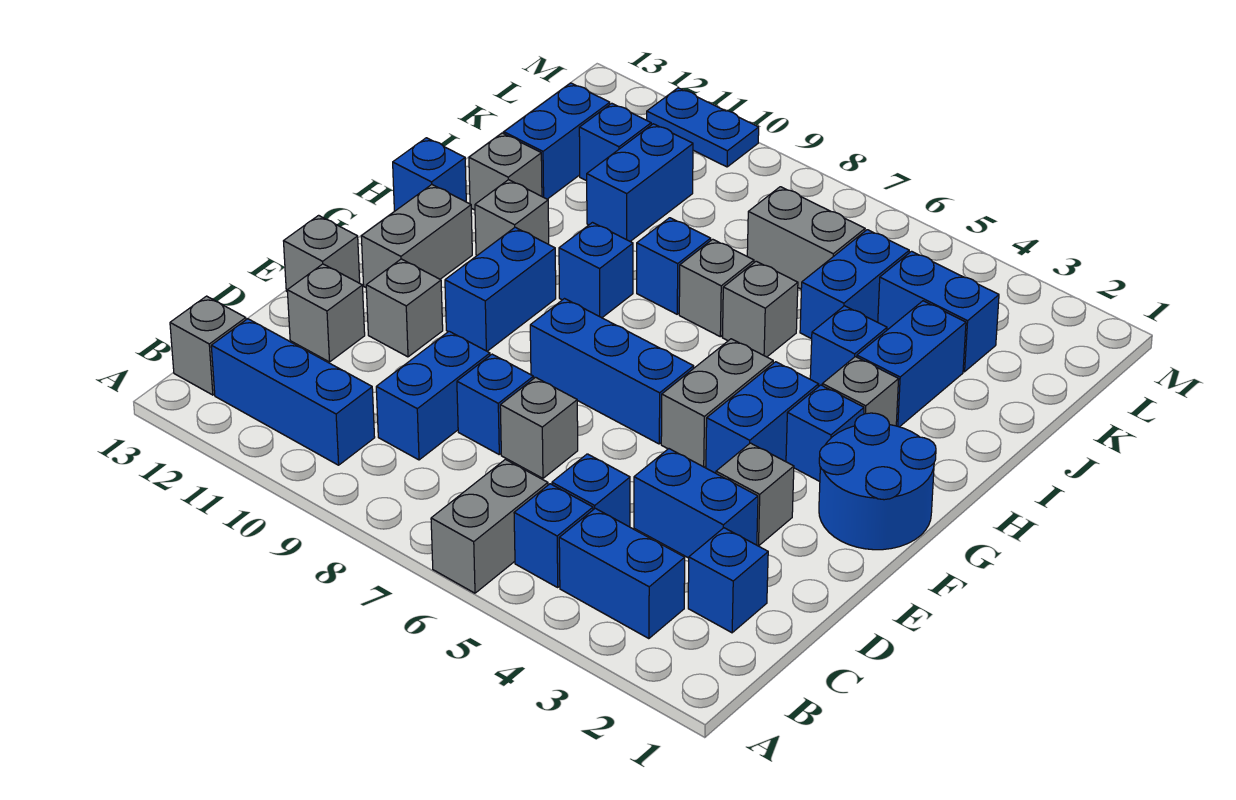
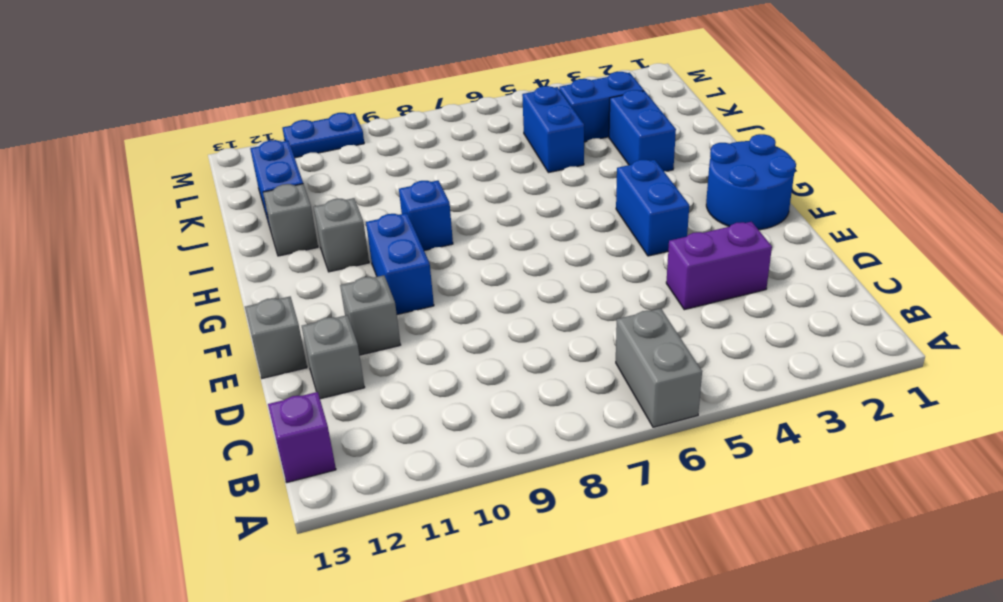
purple brick B13 level 1 -> grey brick B13 level 1
purple brick D3:D4 level 1 -> blue brick D3:D4 level 1
none -> blue brick B3:B4 level 1
none -> blue brick B5 level 1
none -> blue brick B10:B12 level 1
none -> blue brick C2 level 1

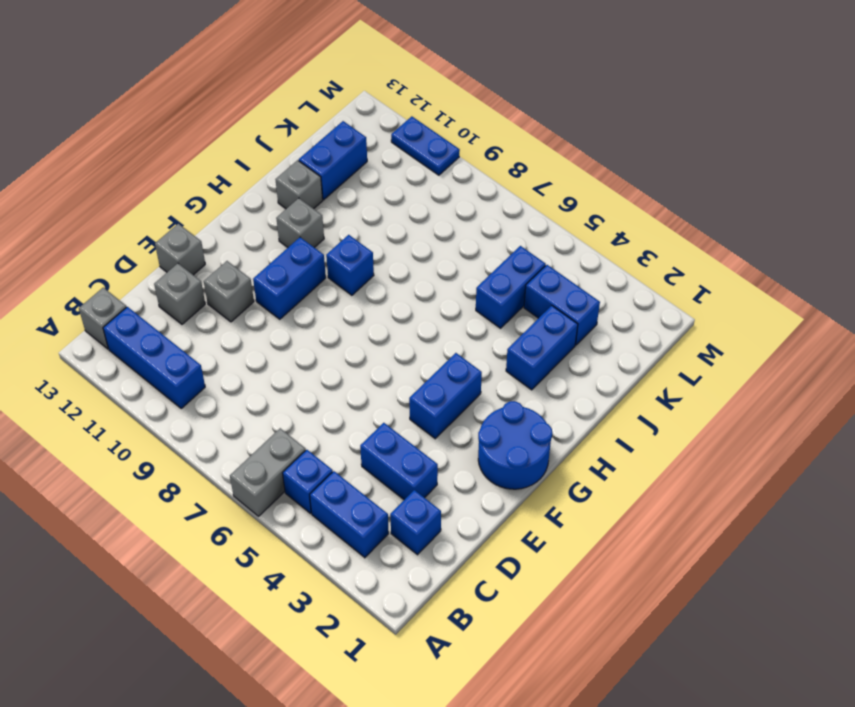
none -> blue brick C5 level 1
none -> blue brick C9:D9 level 1
none -> grey brick D7 level 1
none -> blue brick D8 level 1

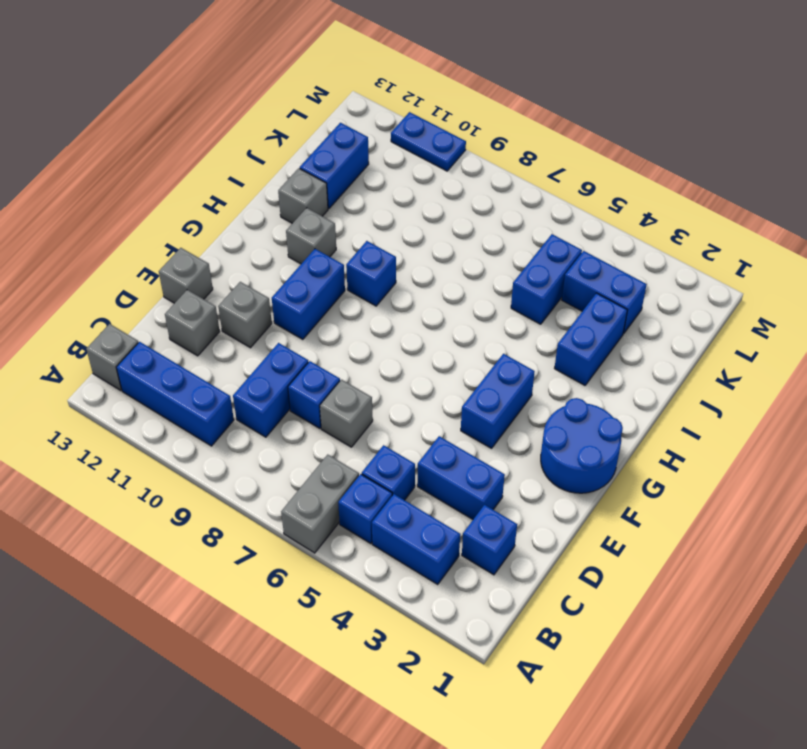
none -> grey brick E3 level 1
none -> grey brick F5:G5 level 1
none -> blue brick F6:F8 level 1
none -> grey brick F12:G12 level 1

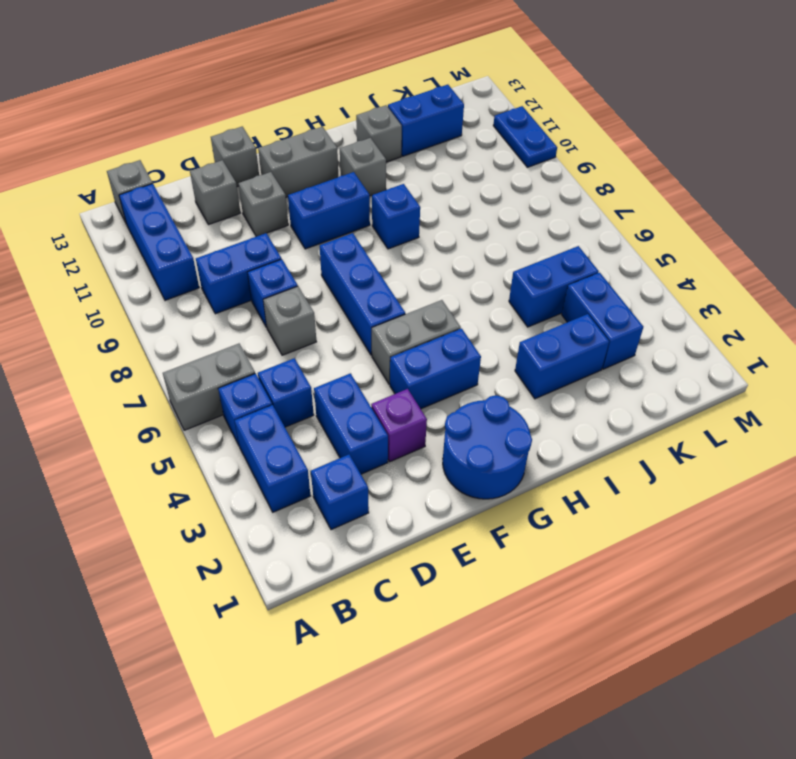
purple brick E3 level 1 -> grey brick E3 level 1
none -> blue brick G3 level 1
none -> grey brick H3 level 1
none -> blue brick H13 level 1
none -> blue brick I4 level 1

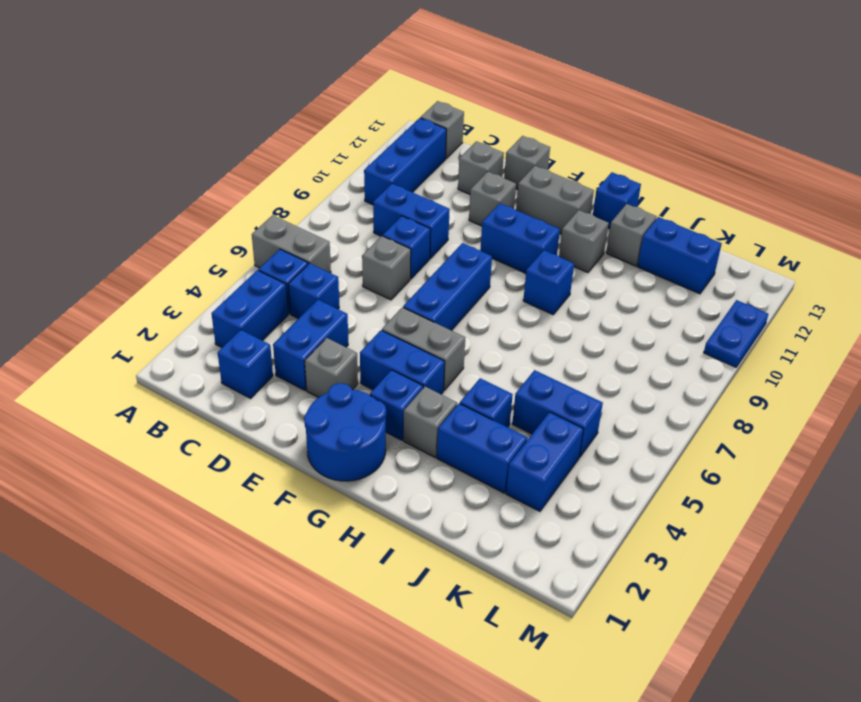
none -> grey brick I6 level 1
none -> grey brick I7 level 1
none -> blue brick I8 level 1
none -> blue brick J10:K10 level 1

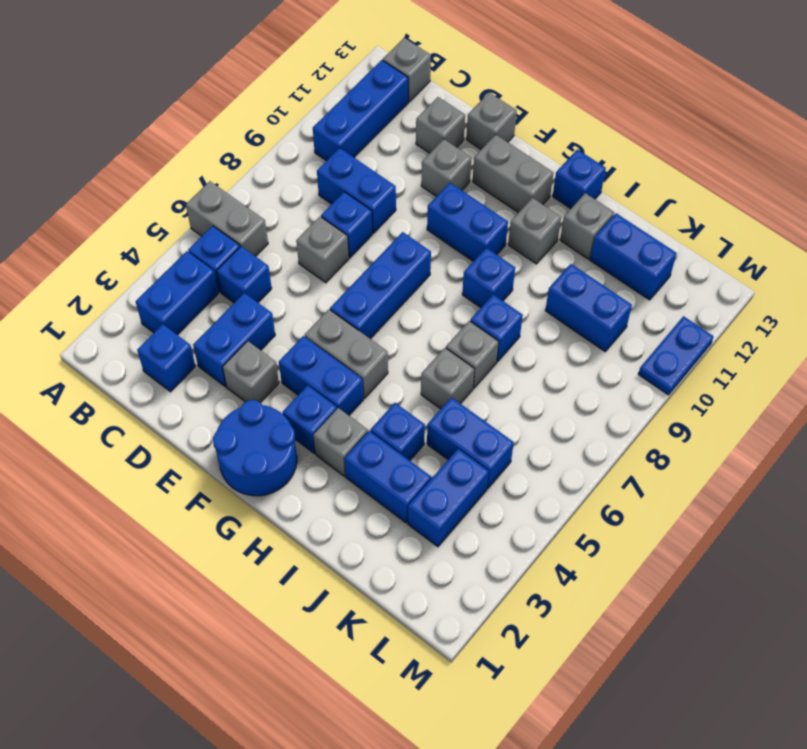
none -> grey brick K6:K7 level 1
none -> blue brick K11 level 1

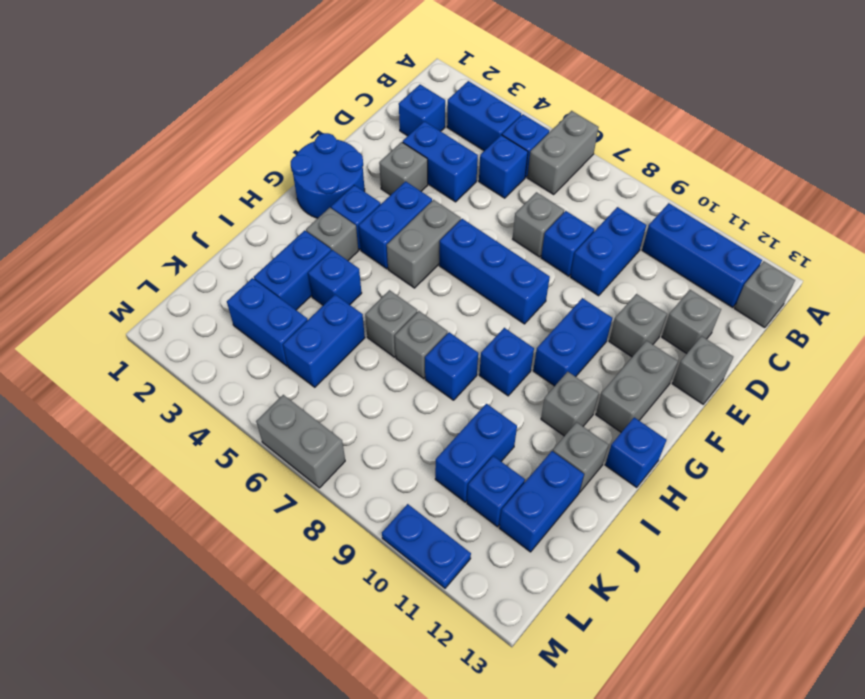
grey brick M6:M7 level 1 -> grey brick K6:K7 level 1

